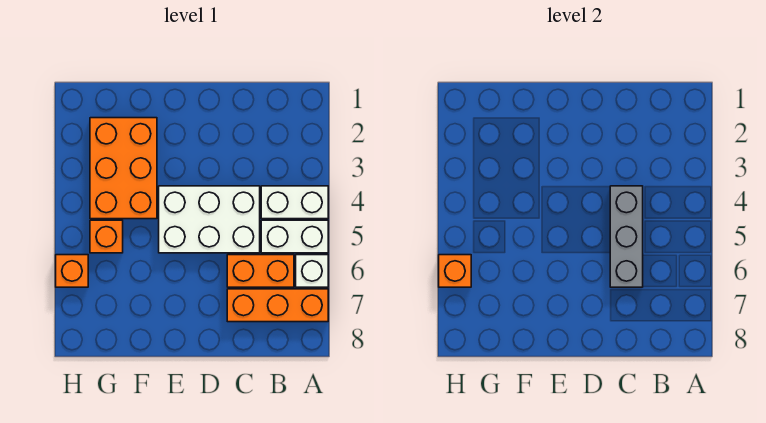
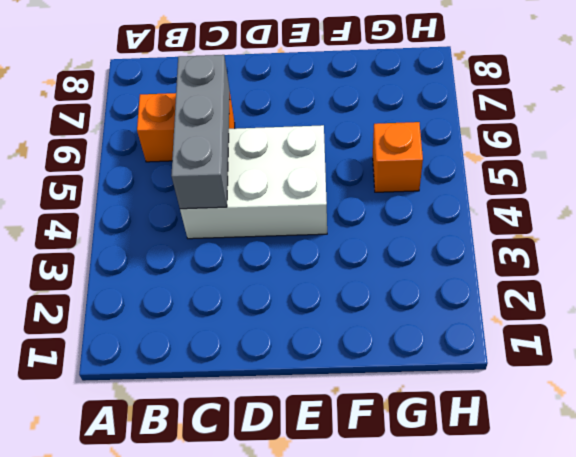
none -> white brick A4:B4 level 1
none -> white brick A5:B5 level 1

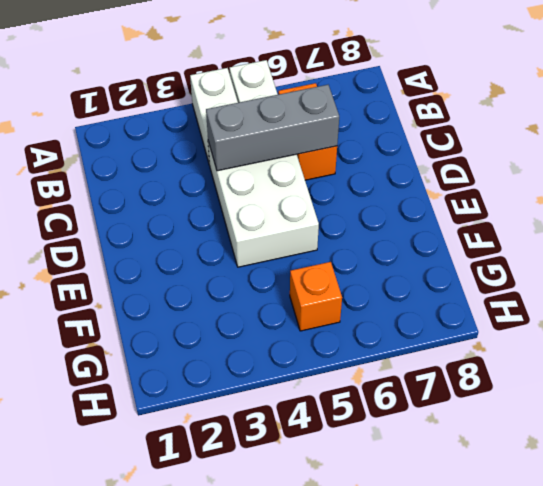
none -> white brick A6 level 1
none -> orange brick A7:C7 level 1

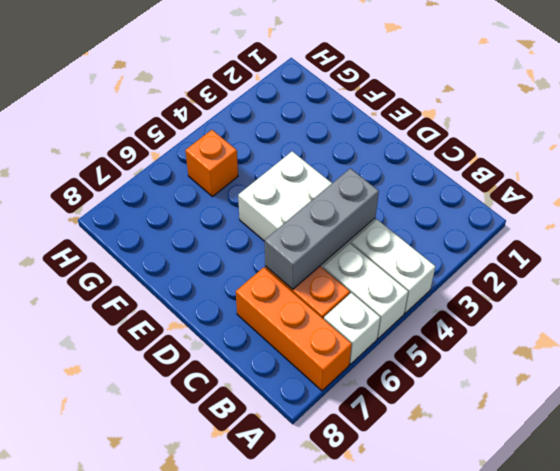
none -> orange brick F2:G4 level 1
none -> orange brick H6 level 1

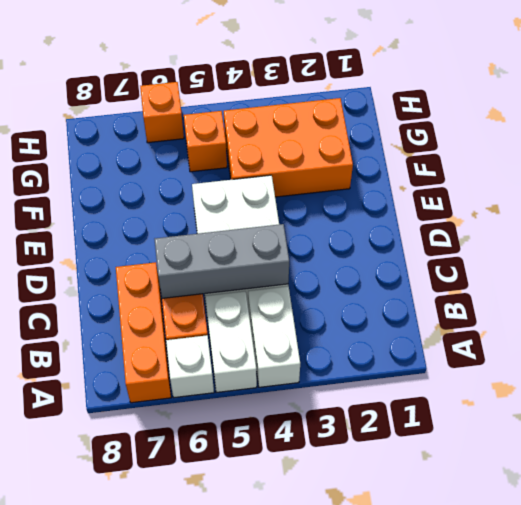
none -> orange brick H6 level 2

